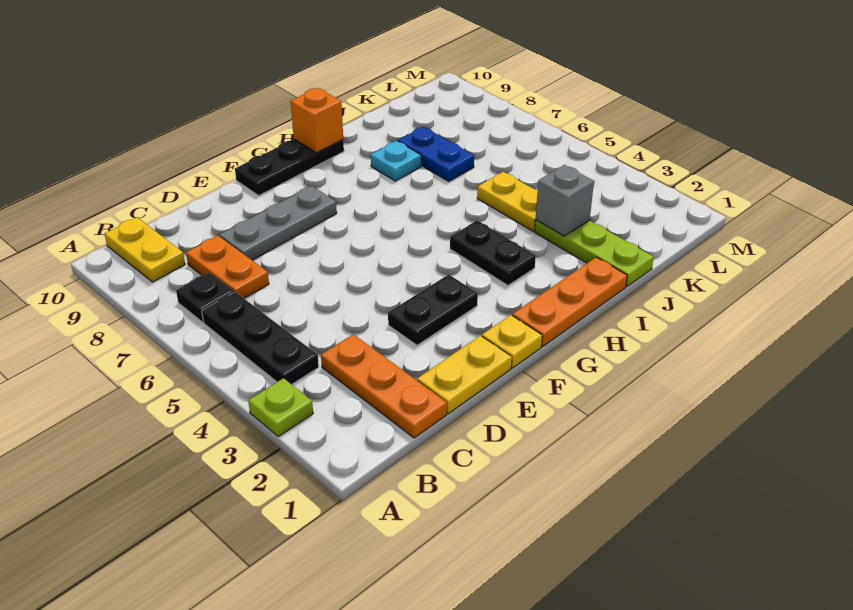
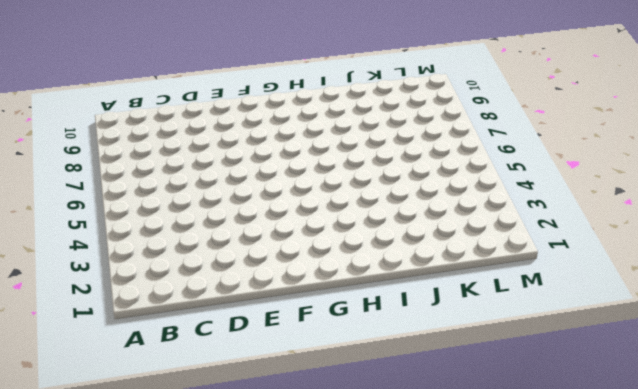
none -> lime plate A3 level 1
none -> black plate B4:B6 level 1
none -> black plate B7 level 1

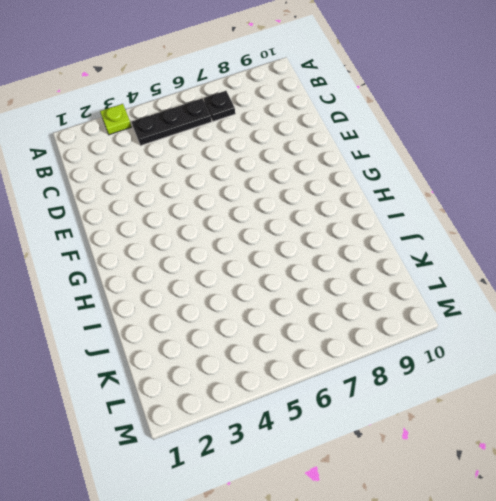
none -> yellow plate B9:B10 level 1
none -> orange plate C1:C3 level 1
none -> orange plate C7:C8 level 1

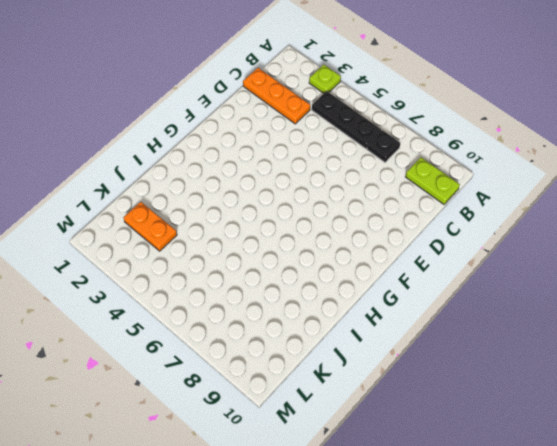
lime plate B9:B10 level 1 -> yellow plate B9:B10 level 1
orange plate K2:K3 level 1 -> orange plate C7:C8 level 1
none -> yellow plate D1:E1 level 1
none -> grey plate D8:F8 level 1
none -> black plate E3:F3 level 1

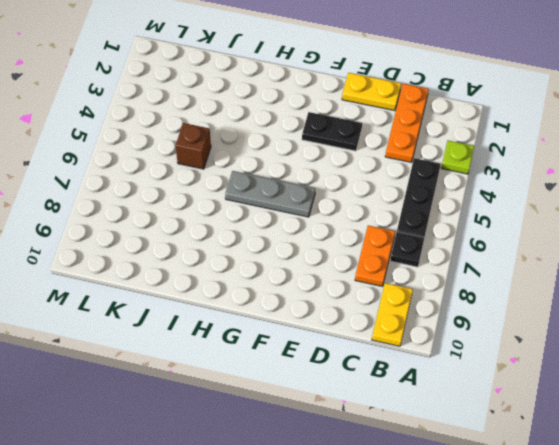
grey plate F6:H6 level 1 -> grey plate D8:F8 level 1
brown brick J5 level 1 -> yellow plate J4:J5 level 1
none -> yellow plate F1 level 1
none -> black plate F10:H10 level 1
none -> orange plate G1:I1 level 1

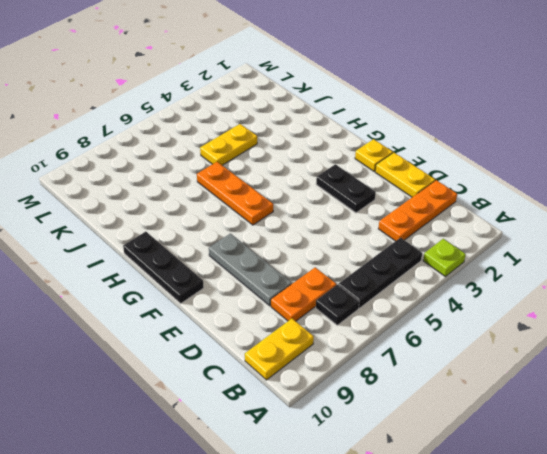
orange plate G6:I6 level 1 -> orange plate G1:I1 level 1
none -> black plate H3:H4 level 1
none -> cyan plate I8 level 1
none -> lime plate J1:J3 level 1

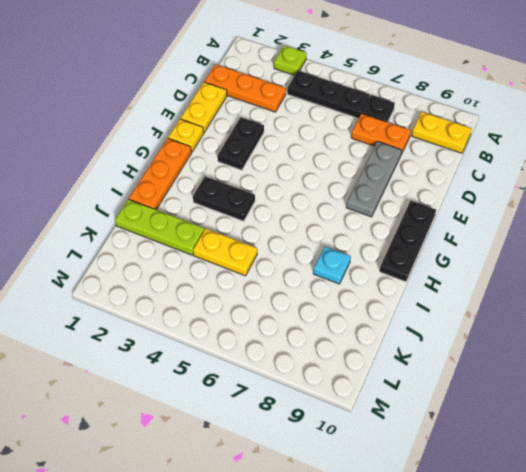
none -> blue plate J7:J8 level 1
none -> orange brick H10 level 2
none -> grey brick J3 level 2

